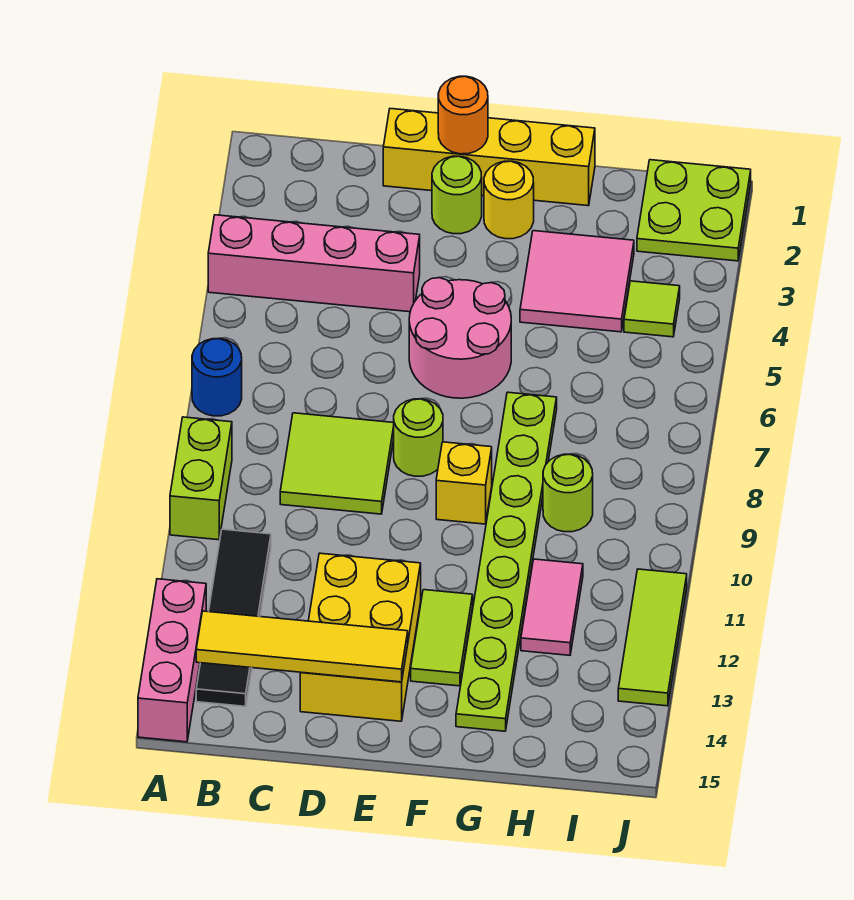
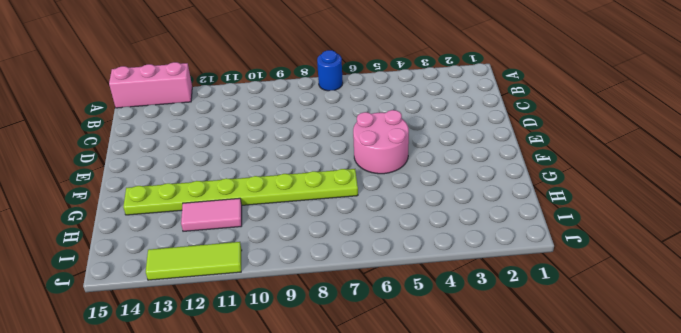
none -> pink brick A4:D4 level 1
none -> lime brick A9:A10 level 1
none -> black tile B11:B14 level 1

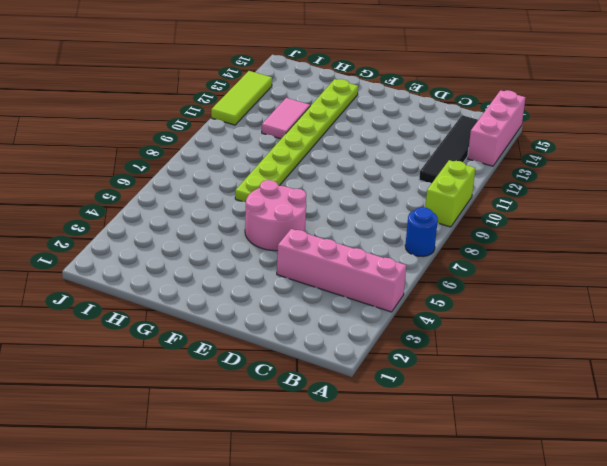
none -> lime tile C8:D9 level 1
none -> yellow brick D1:G1 level 1
none -> yellow brick D12:E14 level 1

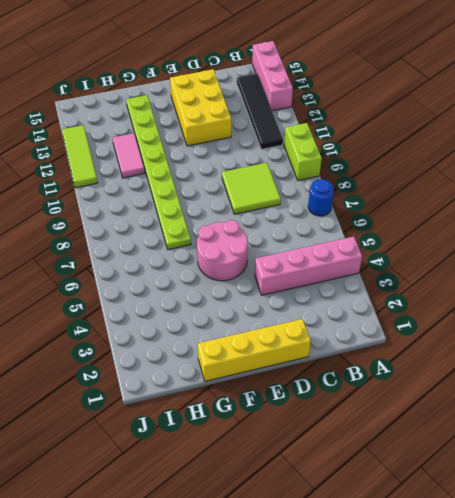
none -> lime round brick E2 level 1
none -> lime round brick E8 level 1
none -> yellow round brick F2 level 1

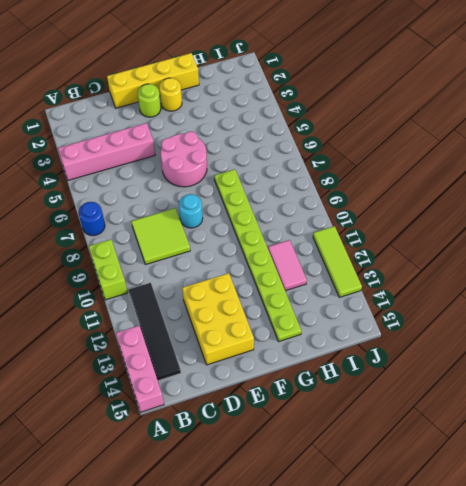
cyan round brick E8 level 1 -> lime round brick E8 level 1
none -> yellow brick F9 level 1
none -> lime tile F12:F13 level 1
none -> pink tile G3:H4 level 1

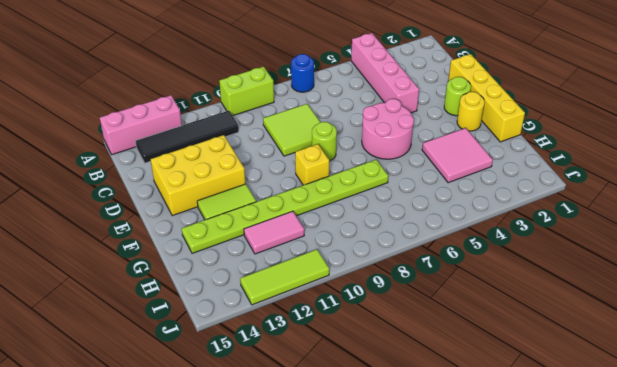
none -> lime round brick H9 level 1
none -> lime plate I1:J2 level 1
none -> lime tile I4 level 1

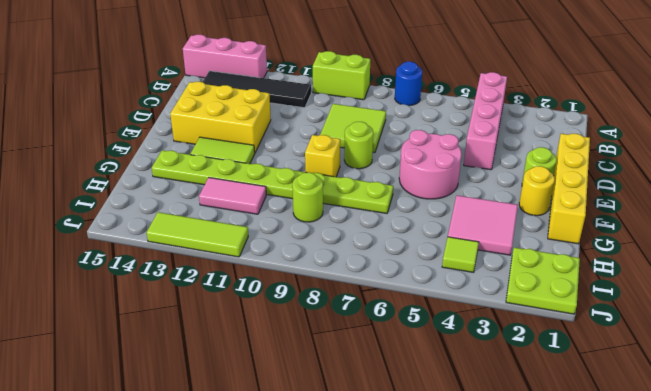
none -> yellow tile B14:E14 level 2
none -> orange round brick E1 level 2

